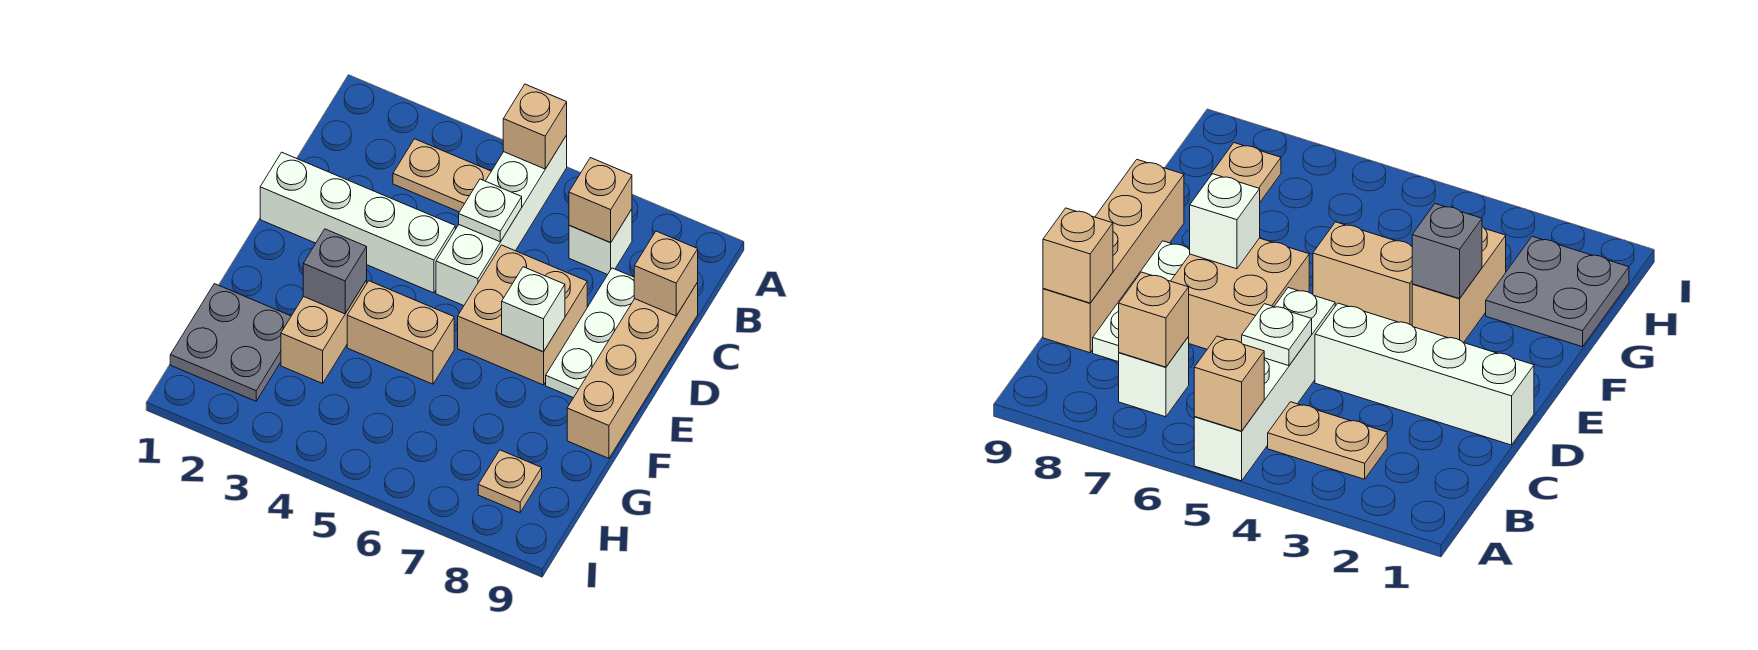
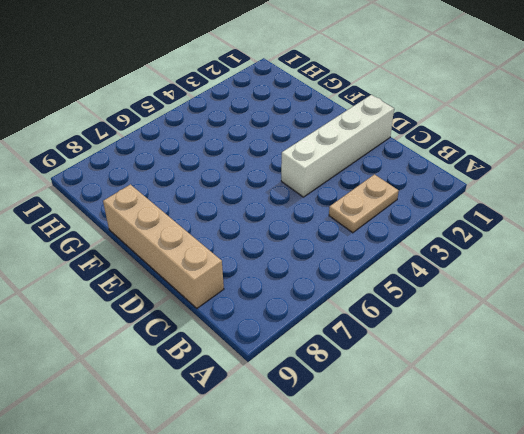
none -> white brick A5:D5 level 1
none -> white brick B7 level 1
none -> white plate C8:E8 level 1

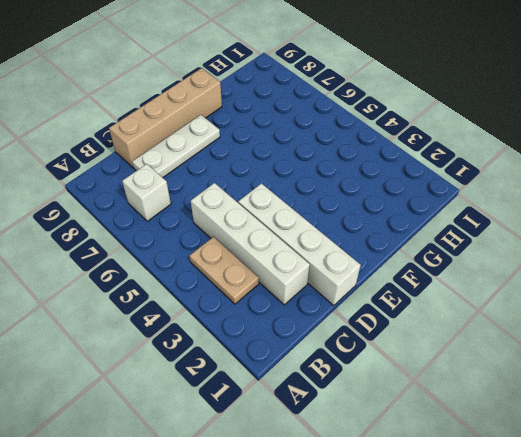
white brick C2:C5 level 1 -> white brick A5:D5 level 1
none -> tan brick D6:E7 level 1
none -> tan brick F3:G3 level 1
none -> tan brick F4:F5 level 1

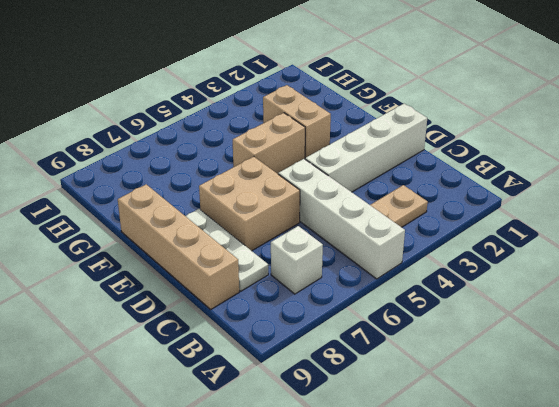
none -> grey plate G1:H2 level 1
none -> tan plate H8 level 1
none -> tan brick A5 level 2

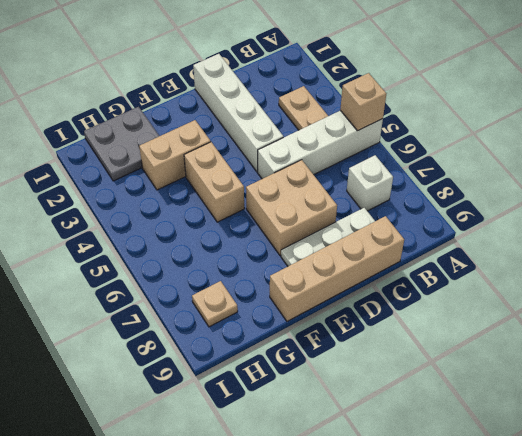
none -> tan brick B7 level 2
none -> white plate C5 level 2
none -> tan brick C9 level 2

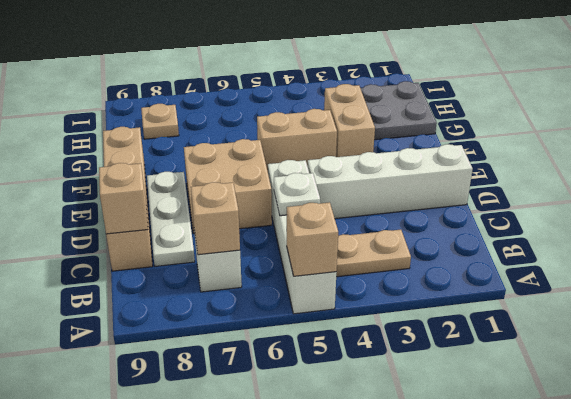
none -> white brick E7 level 2
none -> grey brick F3 level 2

